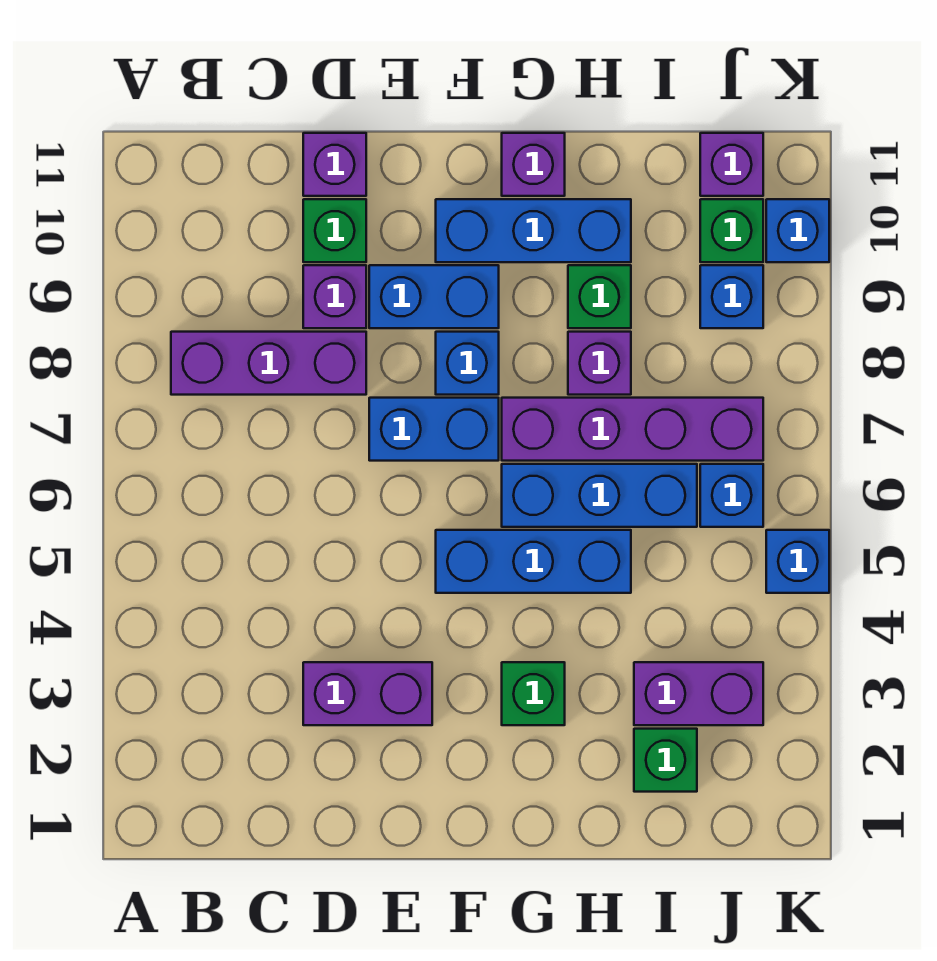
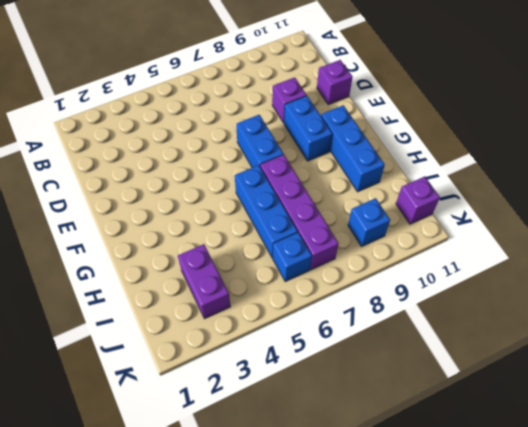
none -> purple brick B8:D8 level 1
none -> purple brick D3:E3 level 1
none -> green brick D10 level 1

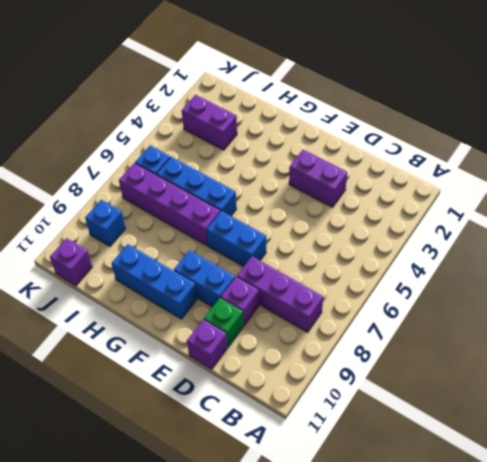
none -> blue brick F5:H5 level 1
none -> blue brick F8 level 1
none -> green brick G3 level 1

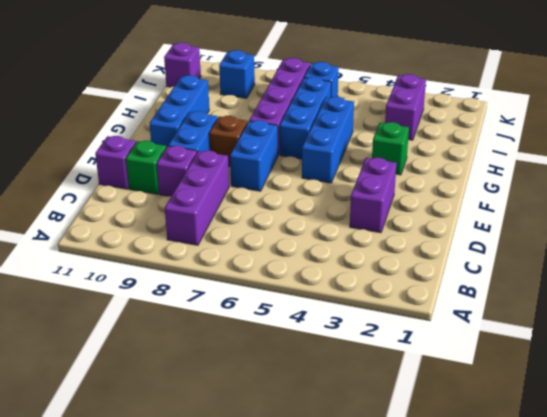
brown brick F8 level 1 -> blue brick F8 level 1
none -> purple brick G11 level 1
none -> purple brick H8 level 1
none -> green brick H9 level 1

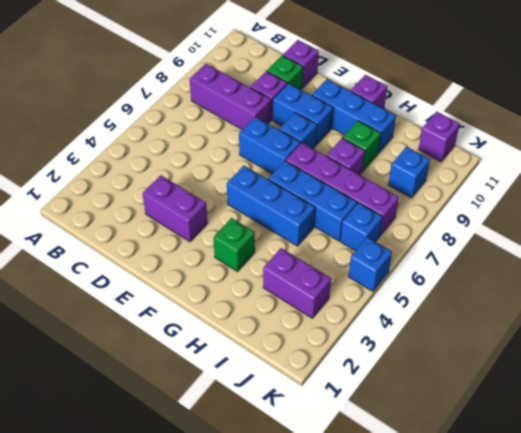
none -> green brick I2 level 1
none -> green brick J10 level 1
none -> blue brick K10 level 1

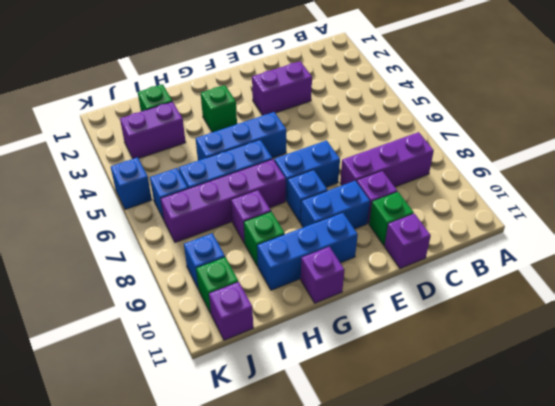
none -> blue brick K10 level 1

